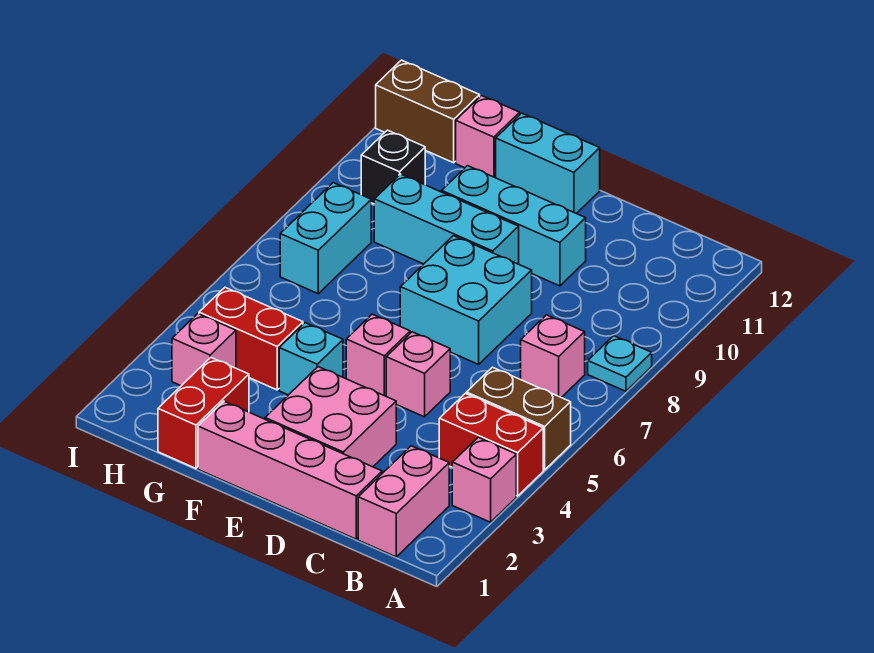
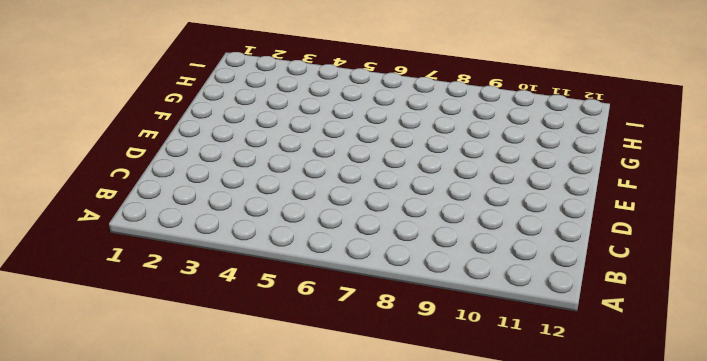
none -> pink brick A3 level 1
none -> red brick A4:B4 level 1
none -> brown brick A5:B5 level 1

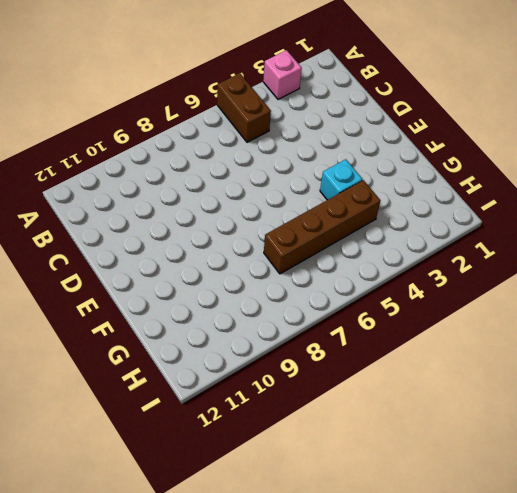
brown brick G4:G7 level 1 -> red brick G4:H4 level 1
none -> red brick A4:B4 level 1
none -> cyan plate A8 level 1
none -> pink brick B1:B2 level 1

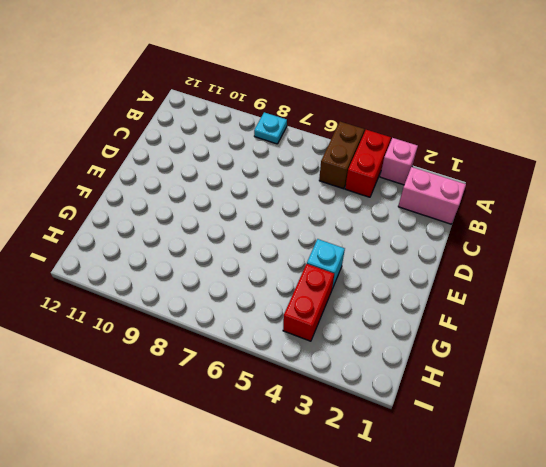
none -> pink brick B7 level 1
none -> pink brick C1:F1 level 1
none -> pink brick D2:E3 level 1

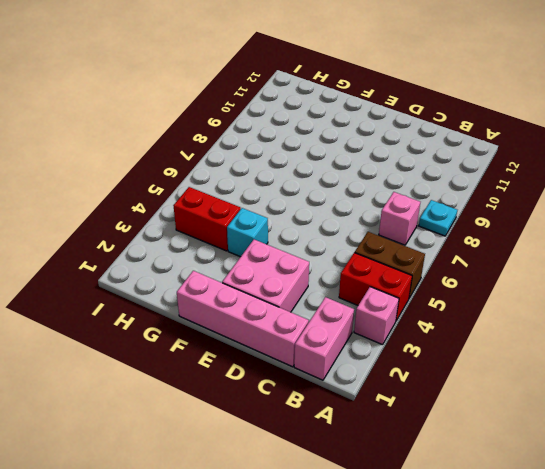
none -> pink brick D5 level 1
none -> cyan brick D7:E8 level 1
none -> cyan brick D10:F10 level 1

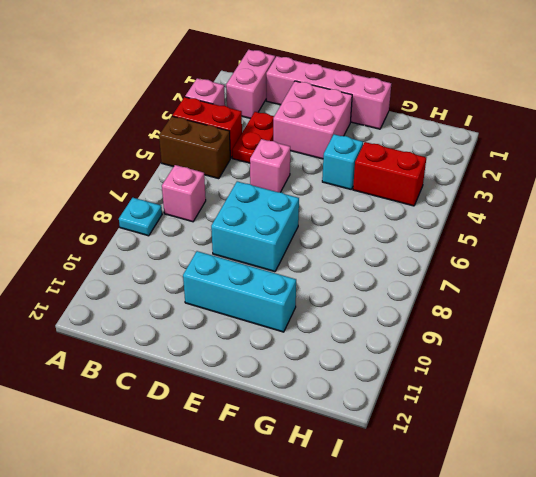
red plate C3:C4 level 1 -> none
none -> pink brick E5 level 1
none -> cyan brick E9:G9 level 1
none -> cyan brick E12:F12 level 1

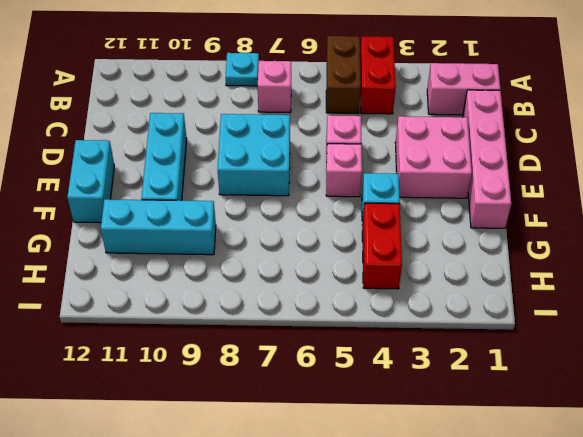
cyan brick G9:G11 level 1 -> cyan brick E9:G9 level 1
none -> pink brick A3 level 1
none -> red brick G1:G2 level 1
none -> pink brick G12 level 1

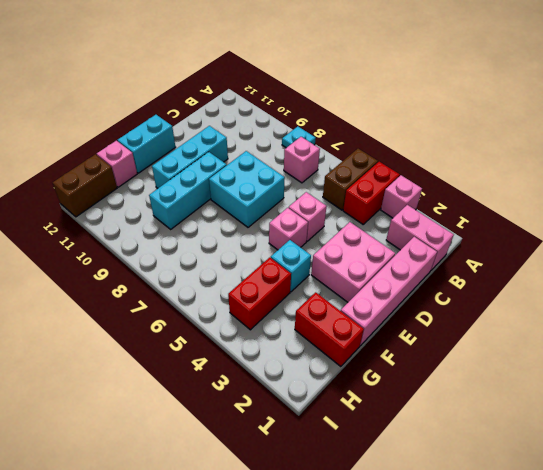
none -> pink brick H3 level 1
none -> cyan brick H7:H8 level 1
none -> black brick H10 level 1

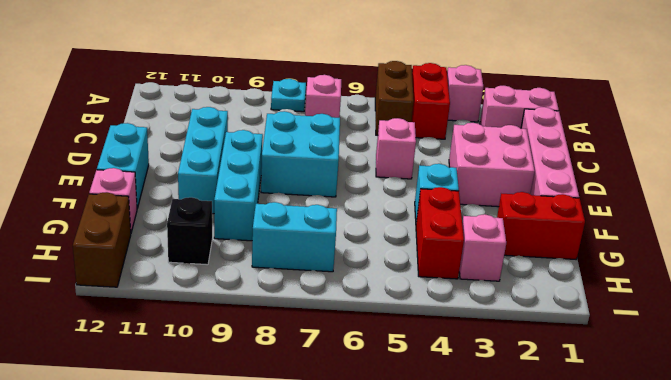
none -> pink brick E5 level 1

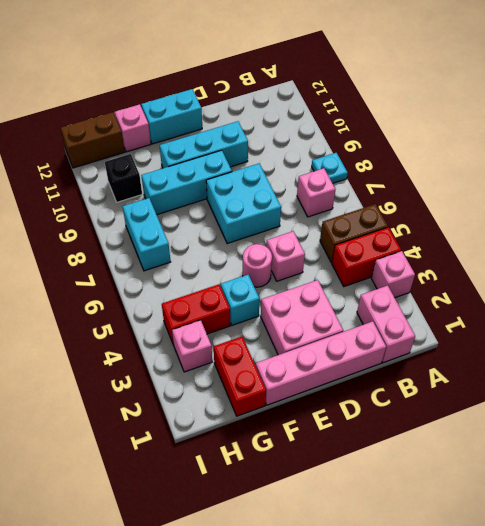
pink round brick E5 level 1 -> pink brick E5 level 1

